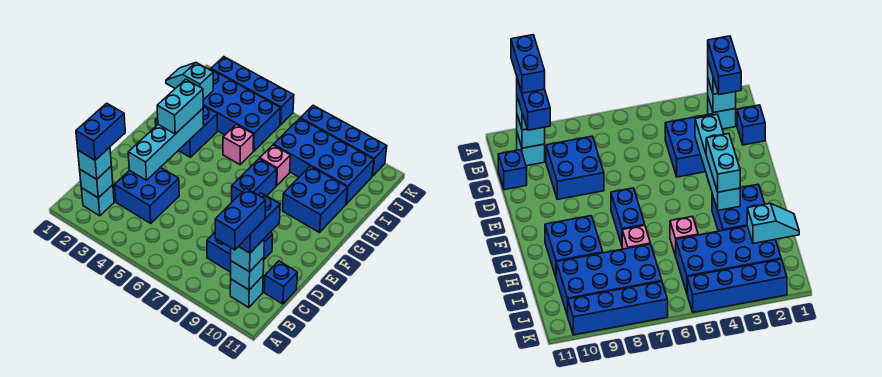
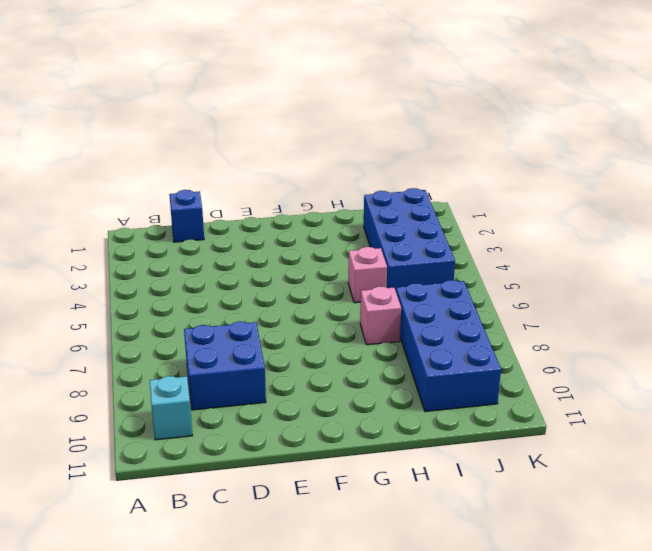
none -> cyan brick B2 level 1
none -> blue brick C3:D4 level 1
none -> blue brick C11 level 1

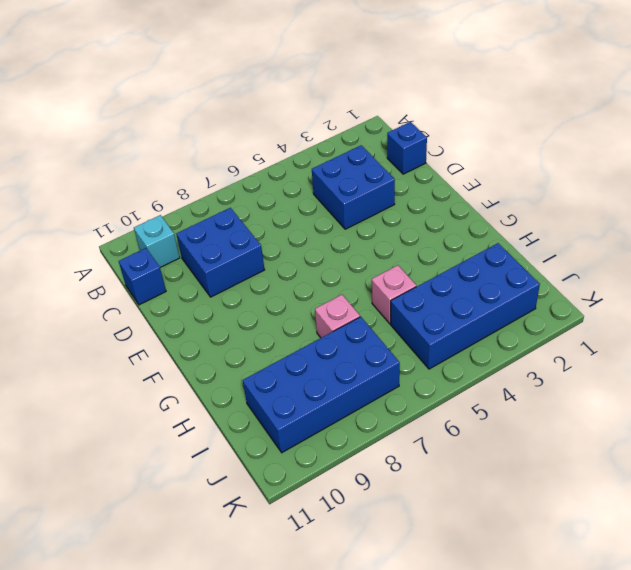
none -> cyan brick B2 level 1
none -> blue brick F7:G7 level 1
none -> blue brick G2:H3 level 1

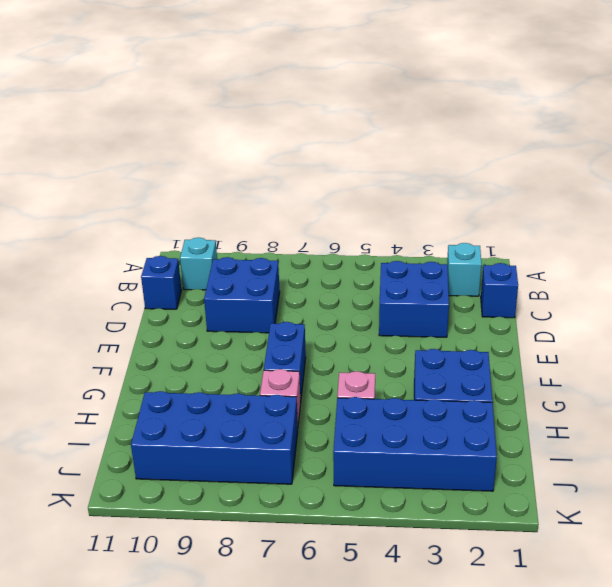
none -> blue brick G9:H10 level 1
none -> blue brick K2:K5 level 1
none -> blue brick K7:K10 level 1

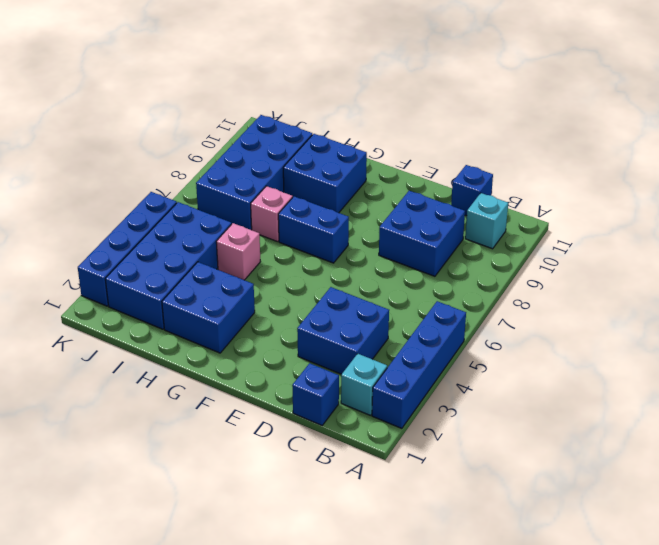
blue brick A2:A5 level 1 -> blue brick K7:K10 level 1
none -> cyan brick B2 level 2
none -> cyan brick B10 level 2
none -> cyan brick D3:G3 level 2

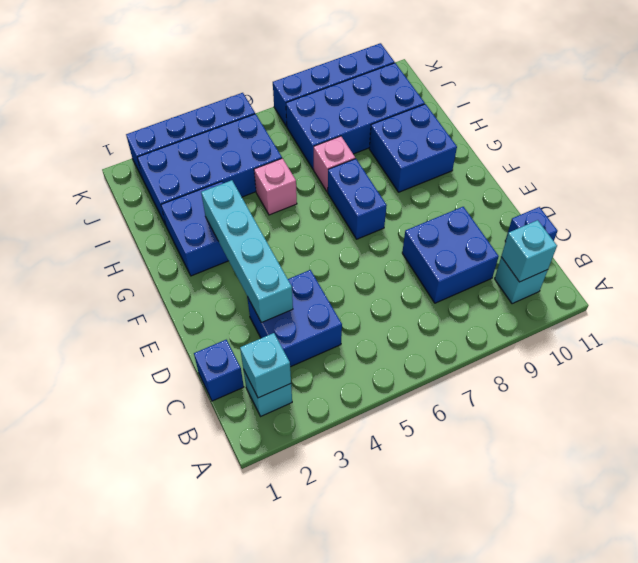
none -> cyan slope I1:I2 level 2 top 2
none -> cyan brick B2 level 3
none -> cyan brick B10 level 3

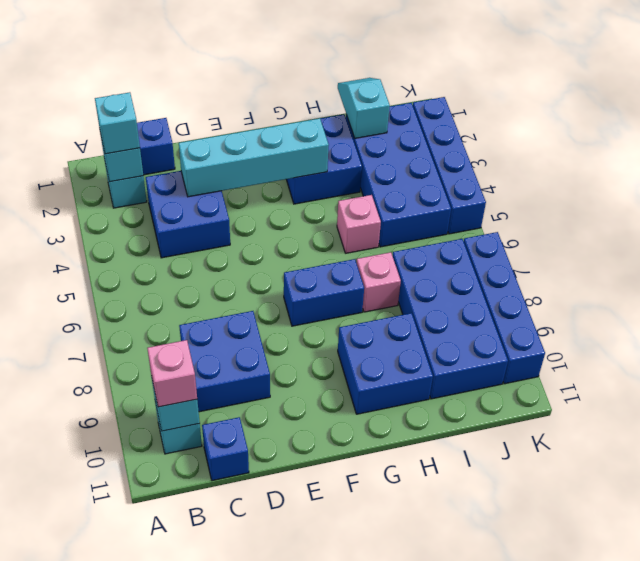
pink brick B10 level 3 -> cyan brick B10 level 3
none -> cyan brick F3:G3 level 3
none -> blue brick B2:C2 level 4
none -> blue brick B10:C10 level 4

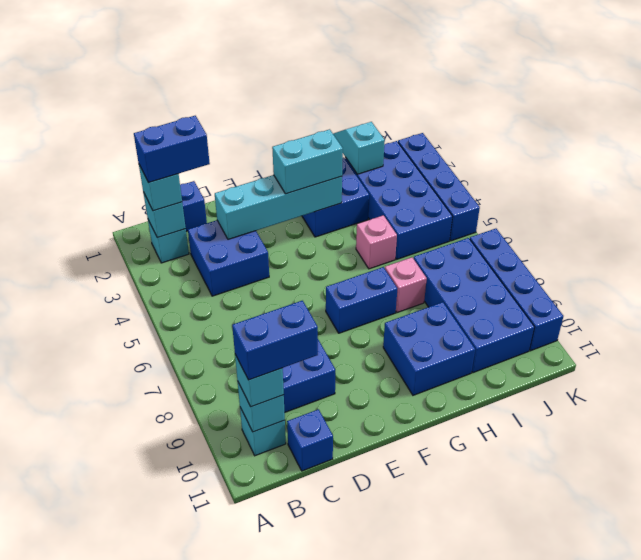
none -> blue brick A10:B10 level 5

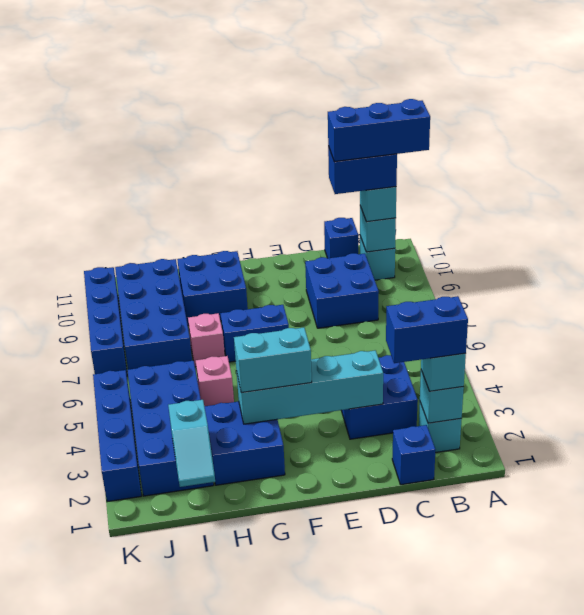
blue brick A10:C10 level 5 -> blue brick A10:B10 level 5

